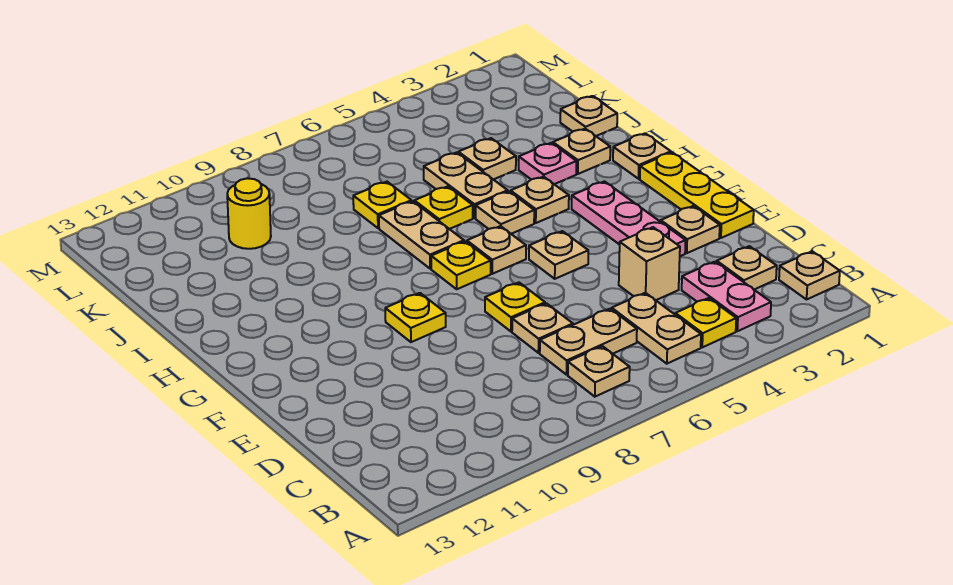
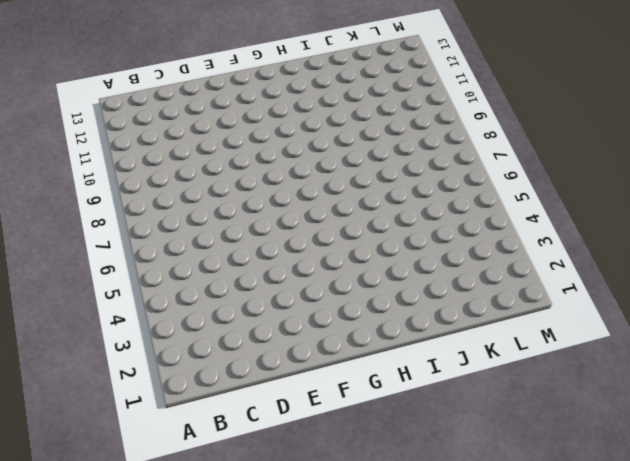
none -> tan plate B1 level 1
none -> pink plate B3:C3 level 1
none -> yellow plate B4 level 1

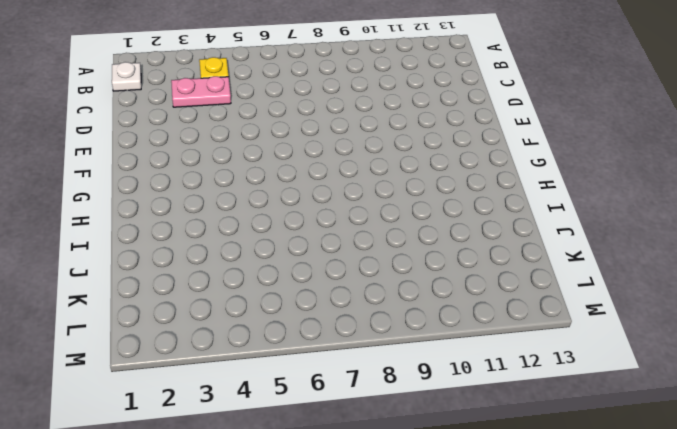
white plate B1 level 1 -> tan plate B1 level 1
pink plate C3:C4 level 1 -> pink plate B3:C3 level 1
none -> tan plate B5:C5 level 1
none -> tan plate B7 level 1
none -> tan plate C2 level 1

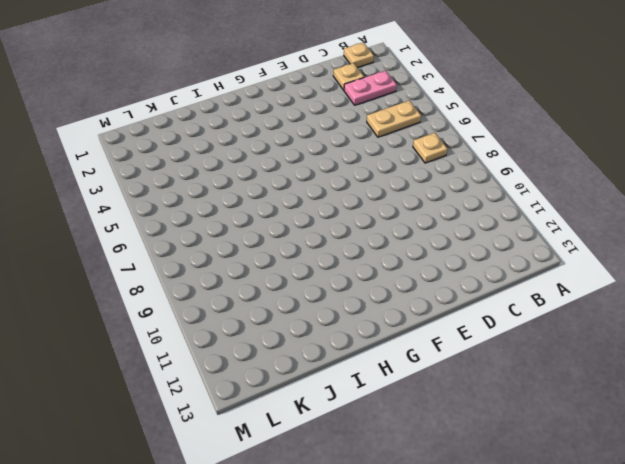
none -> yellow plate B4 level 1
none -> tan plate C6:C7 level 1
none -> tan brick D4 level 1

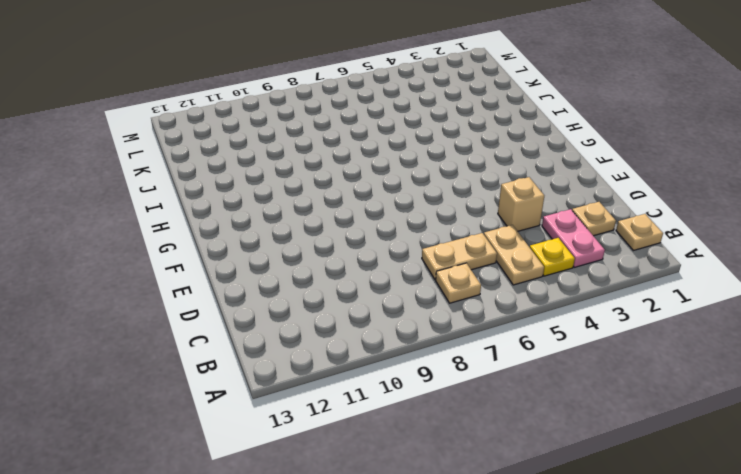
none -> tan plate D7 level 1
none -> yellow plate E1:G1 level 1
none -> tan plate E2 level 1

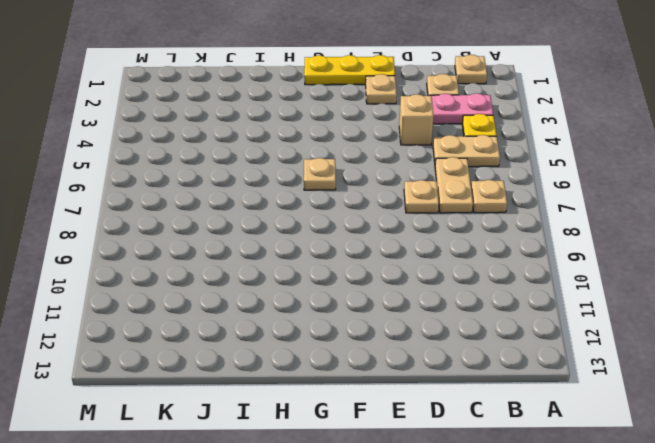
none -> pink plate E3:G3 level 1
none -> yellow plate E7 level 1
none -> tan plate F5 level 1

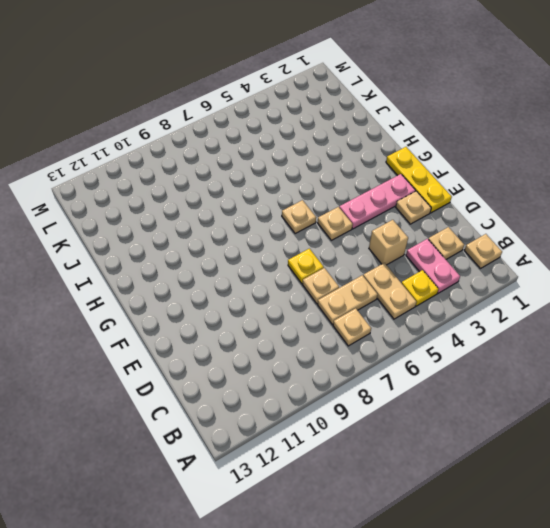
pink plate F2:F4 level 1 -> pink plate E3:G3 level 1
none -> yellow plate F9 level 1
none -> yellow plate G7 level 1
none -> tan plate H1 level 1

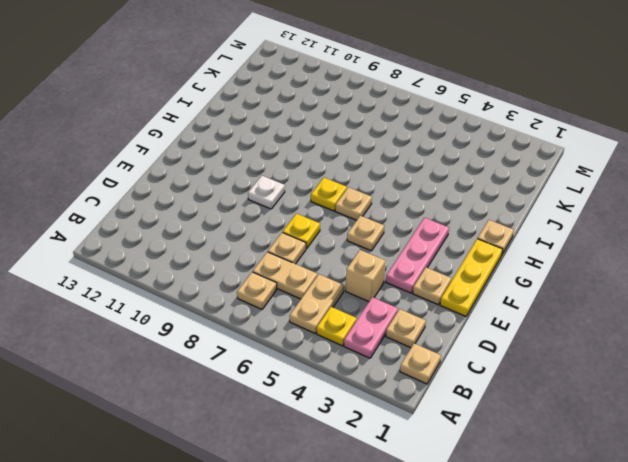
white plate F9 level 1 -> yellow plate F9 level 1
none -> tan plate H4 level 1
none -> tan plate H5 level 1
none -> tan plate H7:I7 level 1

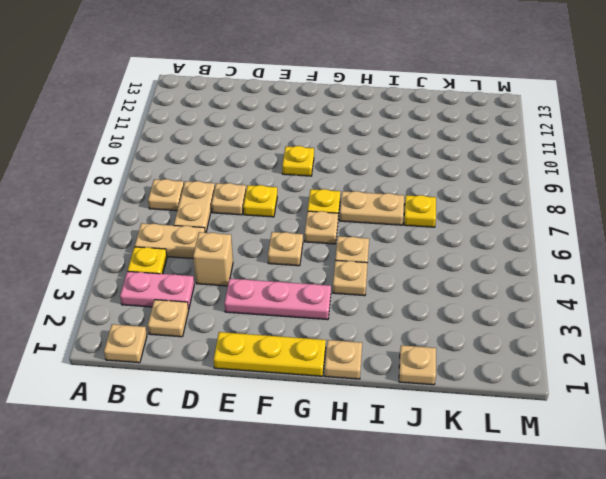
none -> tan plate E2 level 1
none -> tan plate I2 level 1
none -> pink plate I3 level 1

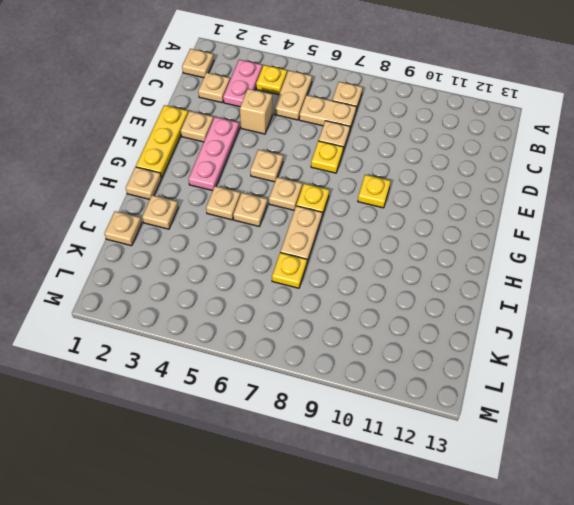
none -> pink plate I3 level 1
none -> tan plate I5:J5 level 1
none -> yellow plate I6 level 1

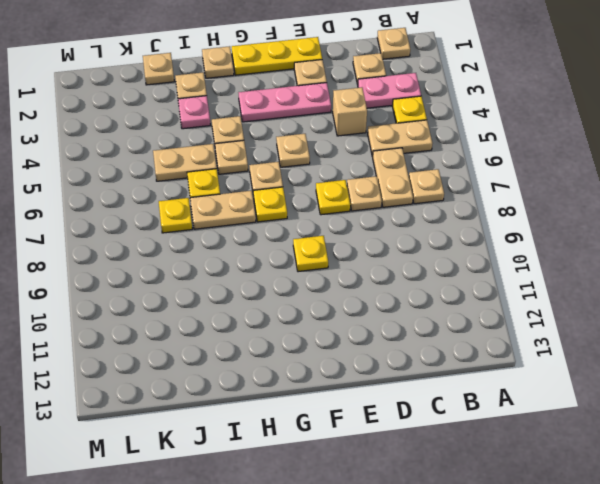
none -> tan plate J4 level 1
none -> yellow round brick K10 level 1

